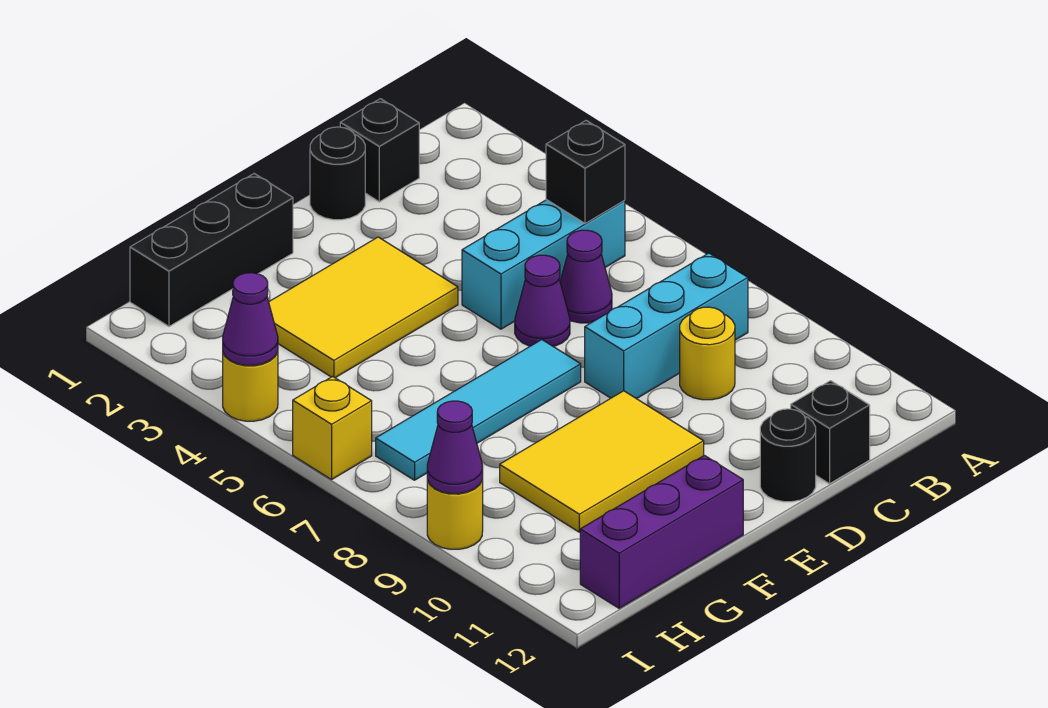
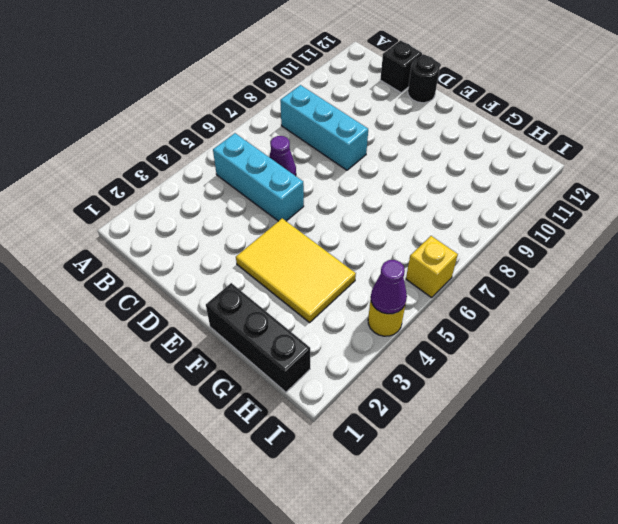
none -> black brick C1 level 1
none -> yellow round brick C9 level 1
none -> black round brick D1 level 1

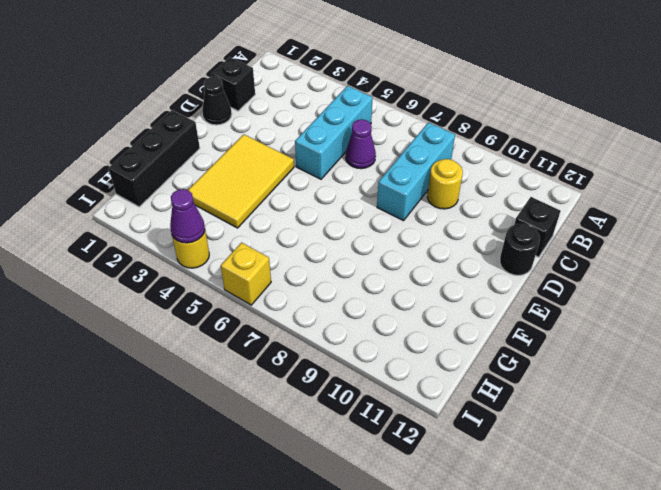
black cone D1 level 1 -> black round brick D1 level 1
none -> purple cone D6 level 1
none -> cyan tile E7:H7 level 1
none -> yellow tile E9:G10 level 1

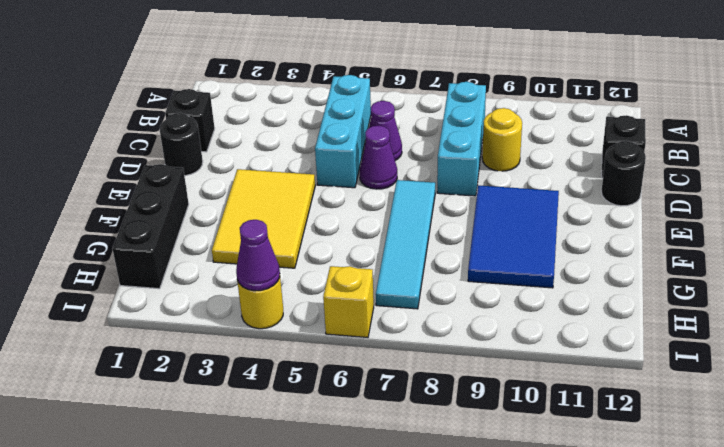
blue tile E9:G10 level 1 -> yellow tile E9:G10 level 1
none -> purple brick F12:H12 level 1
none -> yellow round brick I9 level 1
none -> black brick B5 level 2

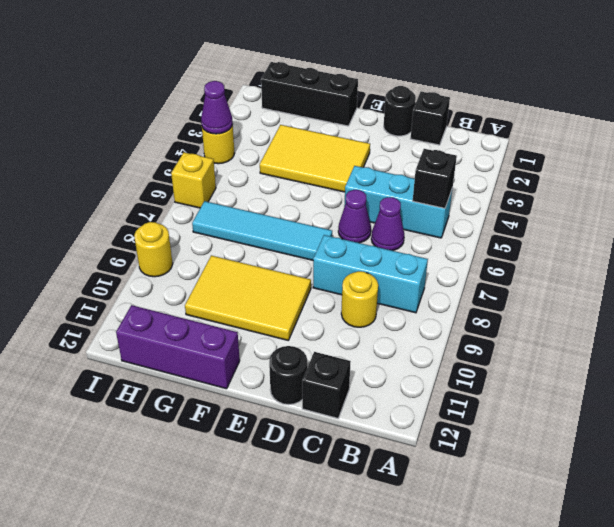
none -> purple cone I9 level 2

